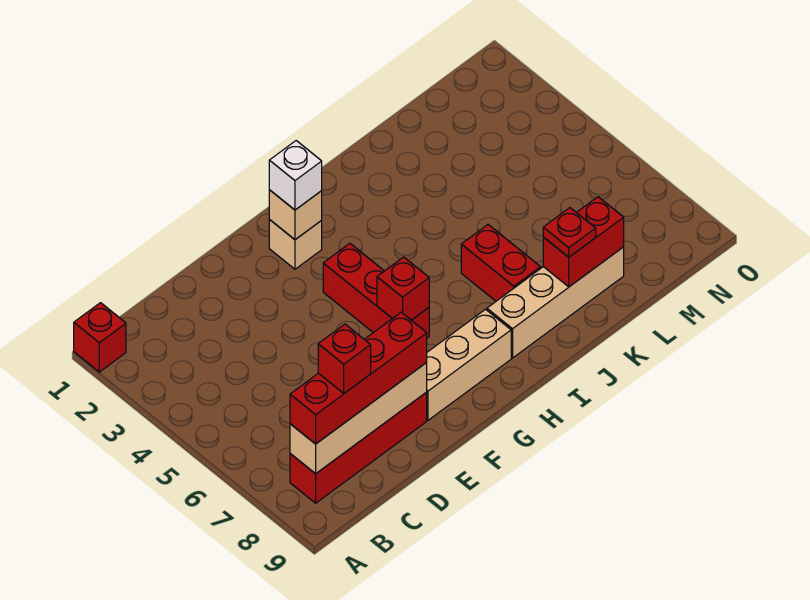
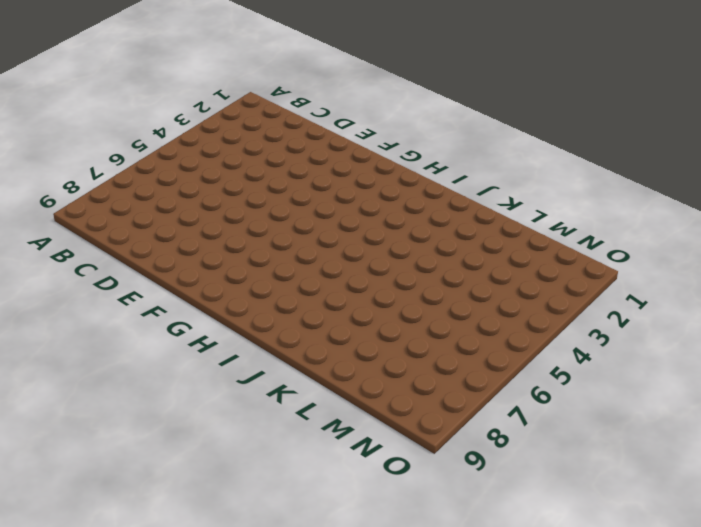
none -> red brick A1 level 1
none -> red brick B8:E8 level 1
none -> tan brick F8:H8 level 1

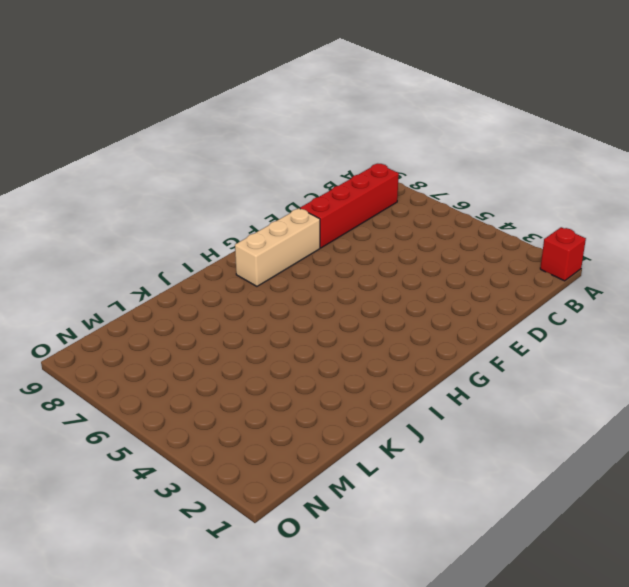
none -> tan brick G2 level 1
none -> red brick G4:G6 level 1
none -> tan brick I8:L8 level 1

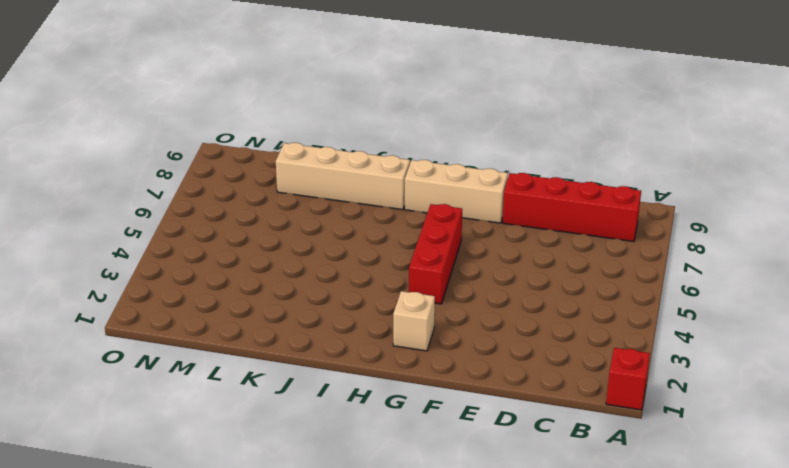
none -> red brick J6:J7 level 1
none -> tan brick B8:E8 level 2
none -> tan brick G2 level 2

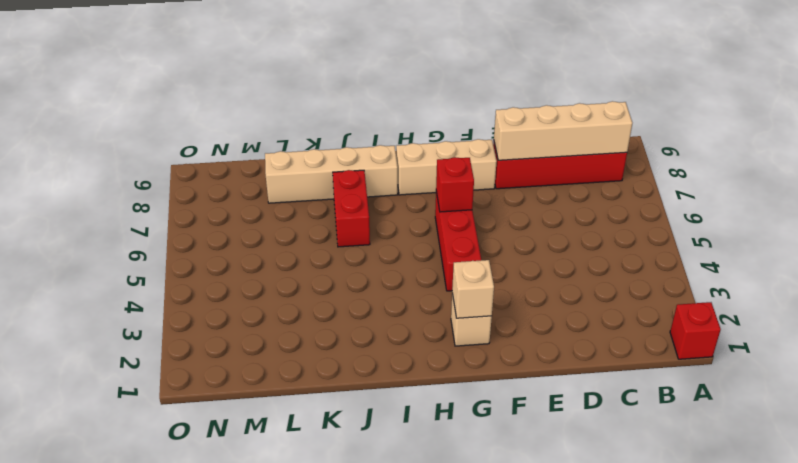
none -> red brick K8:L8 level 2
none -> red brick B8:E8 level 3
none -> white brick G2 level 3

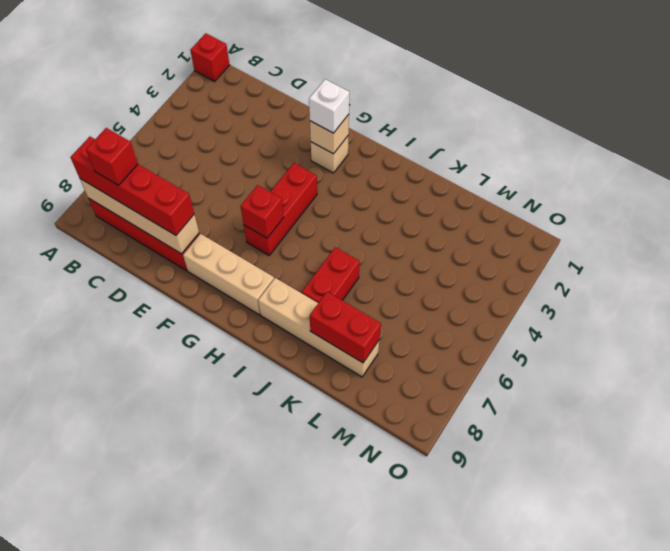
none -> red plate K8 level 3

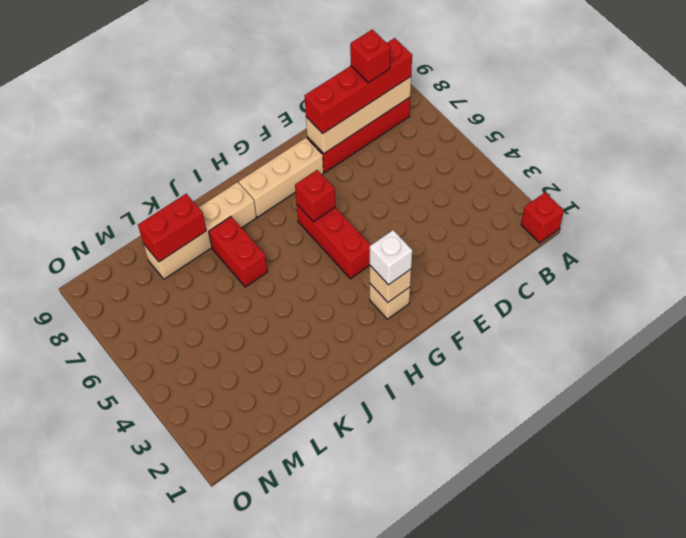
none -> red plate K8 level 3

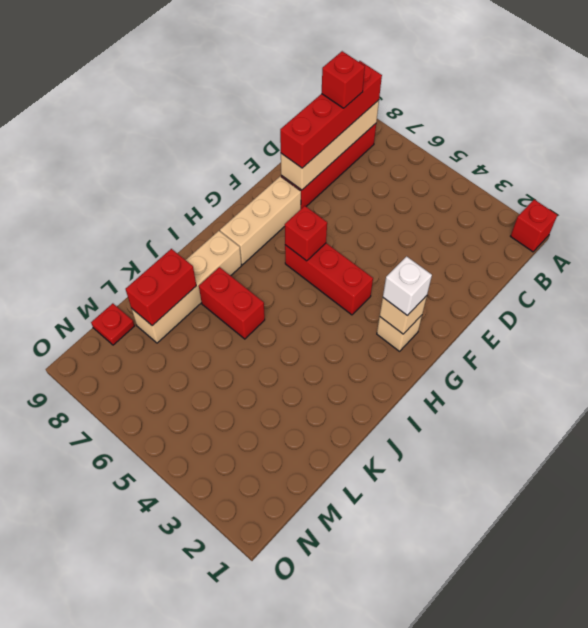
red plate M9 level 1 -> red plate K8 level 3

